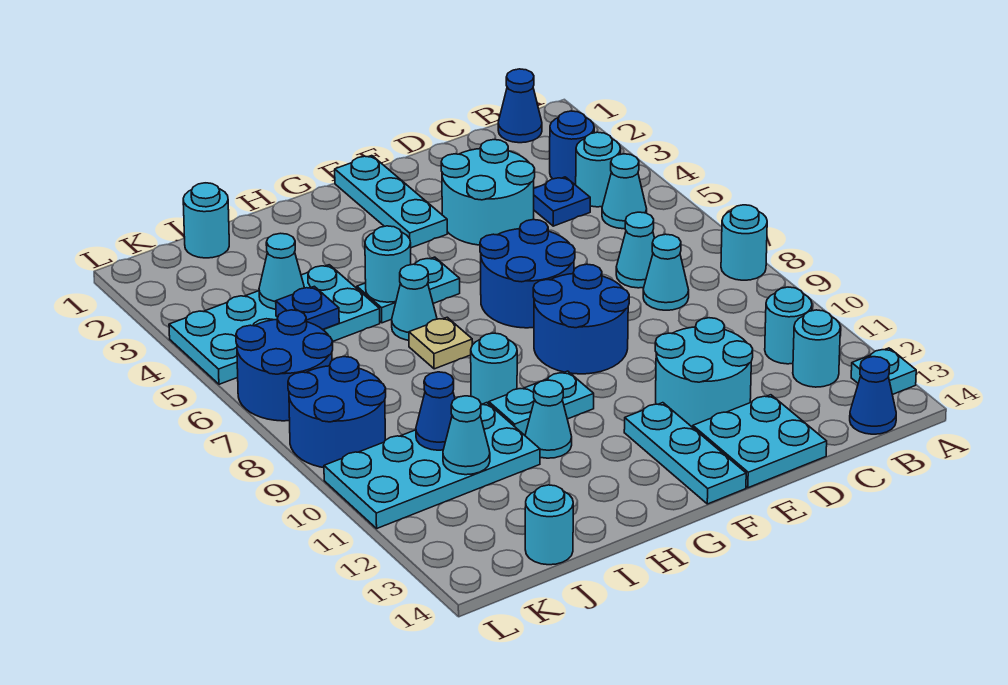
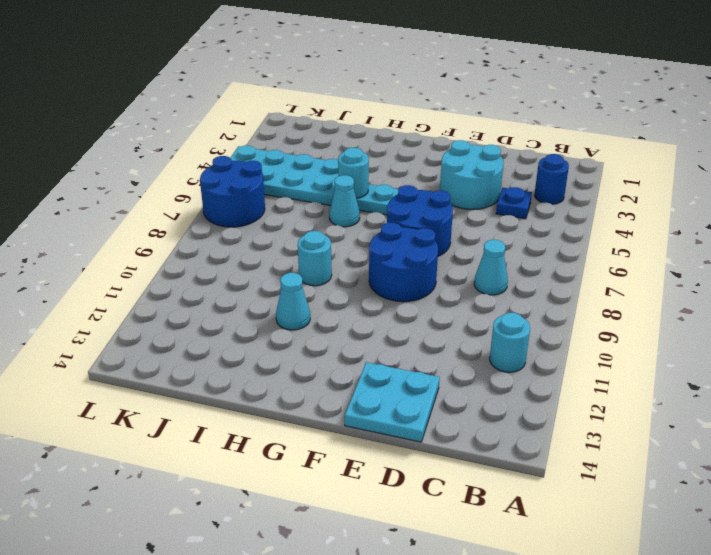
none -> cyan round brick A8 level 1
none -> cyan plate A13 level 1
none -> blue cone B1 level 1
none -> cyan round brick B4 level 1

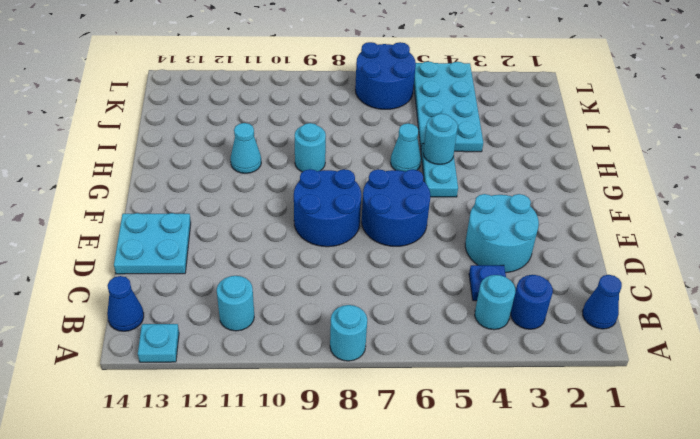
none -> cyan cone B5 level 1
none -> cyan round brick B12 level 1
none -> cyan cone C7 level 1
none -> cyan cone C8 level 1

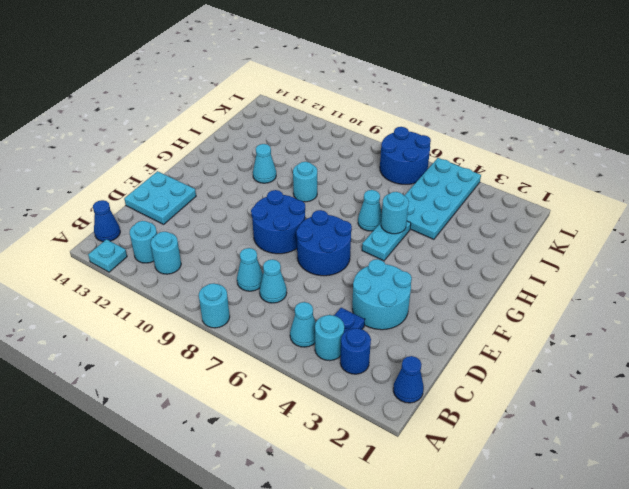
none -> cyan round brick D11:E12 level 1
none -> cyan plate F1:F3 level 1
none -> cyan plate F12:F14 level 1
none -> cyan plate G10:H10 level 1

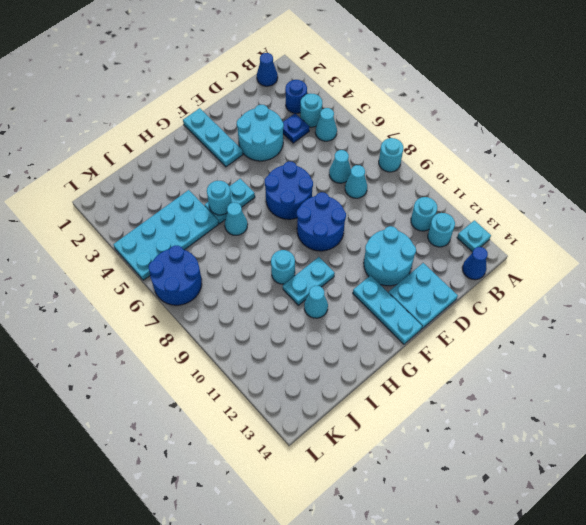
none -> tan plate H7 level 1
none -> cyan plate I10:L11 level 1
none -> cyan round brick J1 level 1
none -> cyan round brick J14 level 1

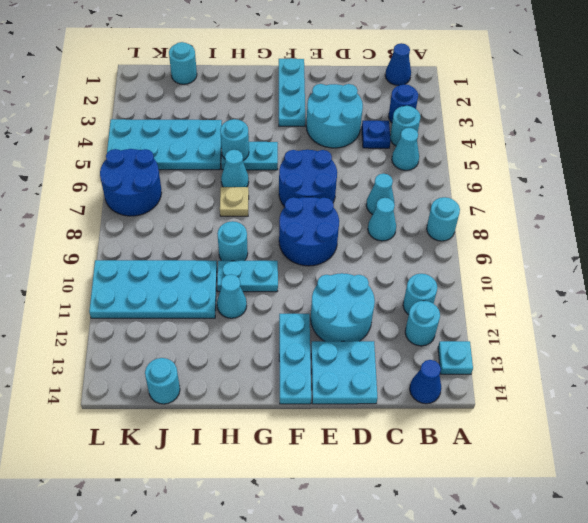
none -> blue round brick K8:L9 level 1
none -> cyan cone J4 level 2
none -> blue plate J5 level 2
none -> blue cone J10 level 2

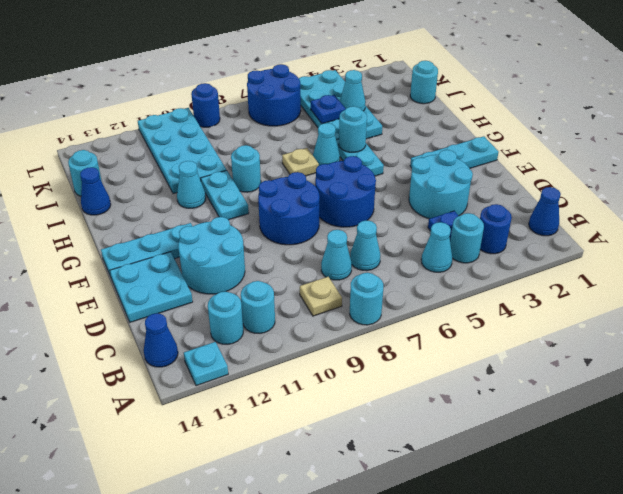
tan plate B9 level 1 -> none
blue cone I14 level 1 -> blue cone J10 level 2
blue round brick L9 level 1 -> blue round brick K8:L9 level 1
none -> cyan cone J11 level 2

